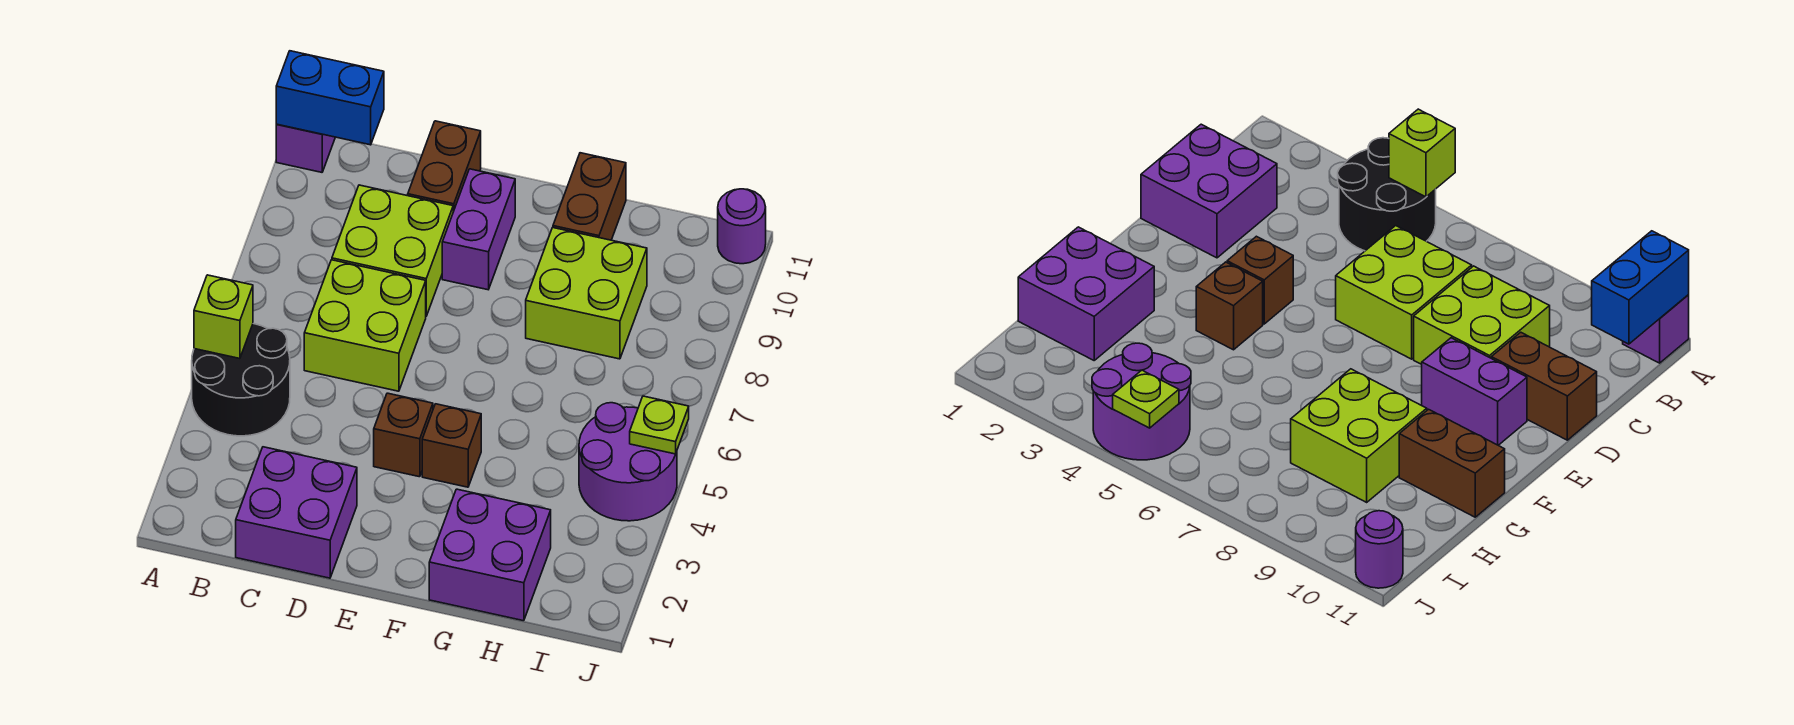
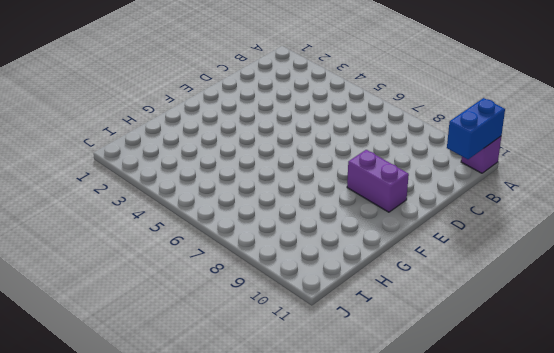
none -> black round brick A4:B5 level 1
none -> purple brick C1:D2 level 1
none -> lime brick C6:D7 level 1

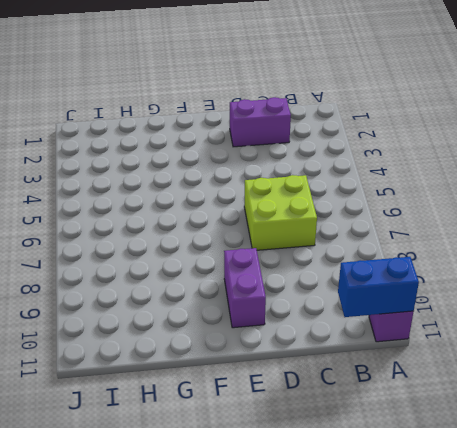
purple brick C2:D2 level 1 -> purple brick C1:D2 level 1
none -> black round brick A4:B5 level 1
none -> lime brick C8:D9 level 1
none -> brown brick D10:D11 level 1

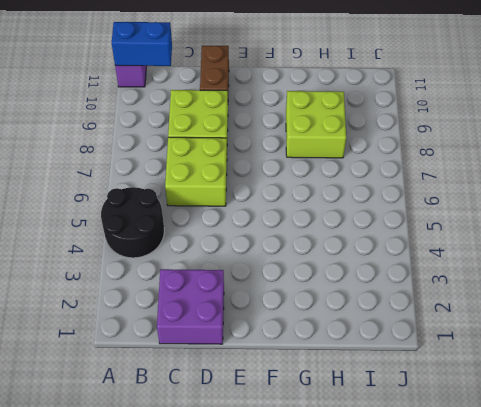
none -> brown brick E4 level 1
none -> purple brick E9:E10 level 1
none -> brown brick F4 level 1

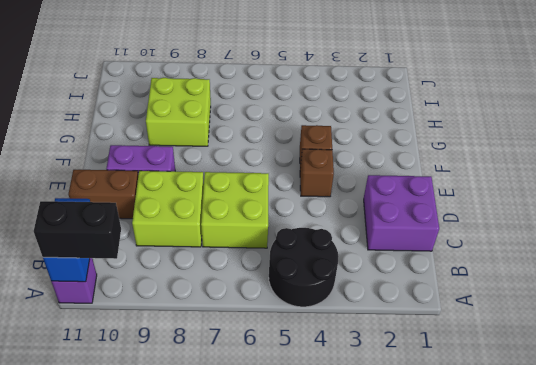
black brick A10:A11 level 3 -> none
none -> purple brick G1:H2 level 1
none -> brown brick G10:G11 level 1
none -> purple round brick I4:J5 level 1

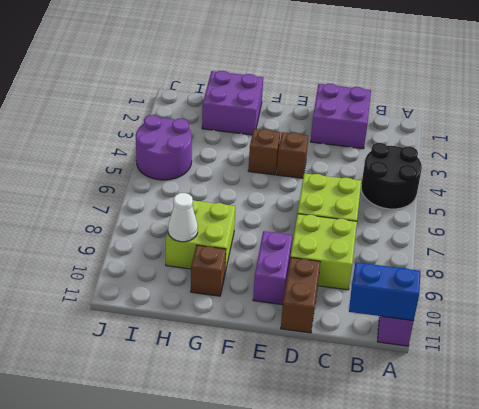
brown brick G10 level 1 -> brown brick G10:G11 level 1
white cone H9 level 2 -> none
none -> purple round brick J11 level 1
none -> lime brick A5 level 2
none -> lime plate J5 level 2

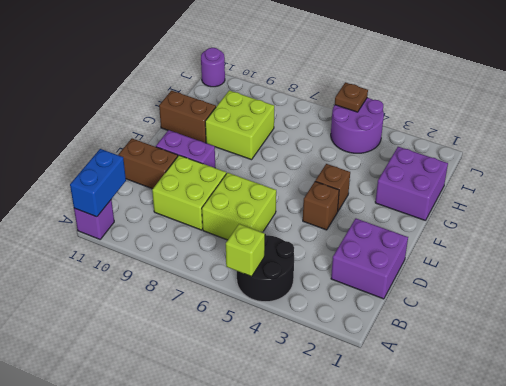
brown plate J5 level 2 -> lime plate J5 level 2

